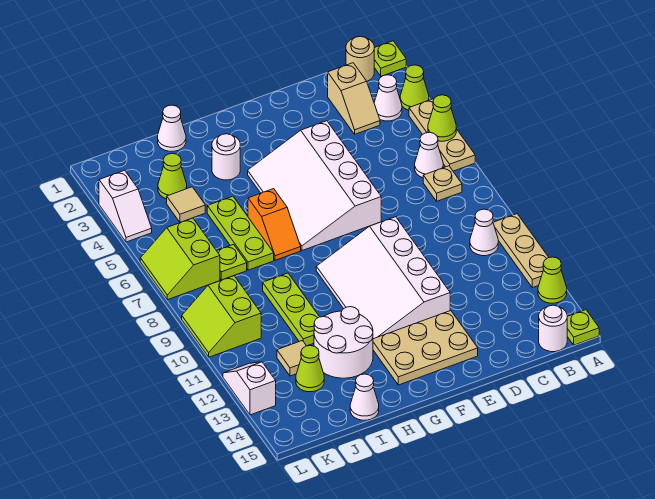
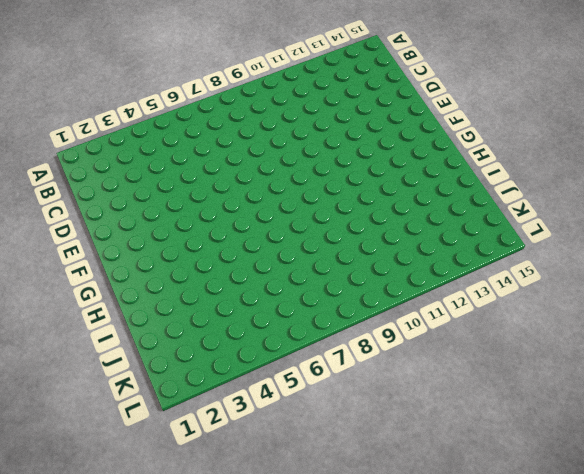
none -> lime plate A1 level 1
none -> lime cone A3 level 1
none -> tan plate A4:A6 level 1
none -> tan plate A10:A12 level 1

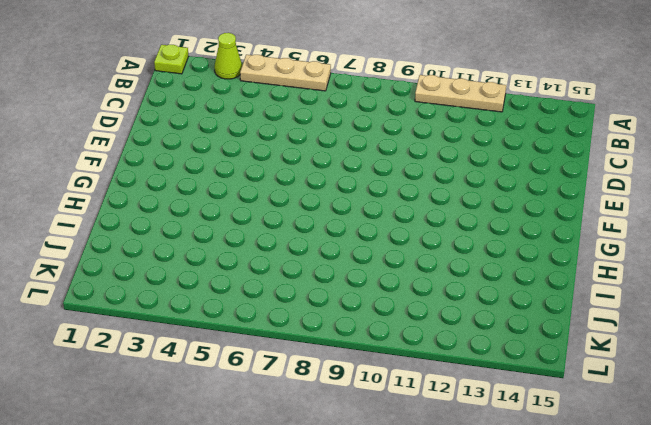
none -> lime cone A13 level 1
none -> lime plate A15 level 1
none -> tan round brick B1 level 1
none -> white cone B3 level 1

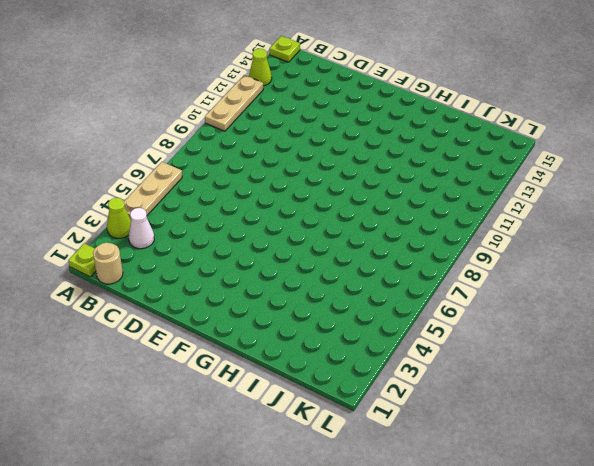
none -> white cone B6 level 1
none -> tan plate B7 level 1
none -> white cone B10 level 1
none -> white round brick B15 level 1

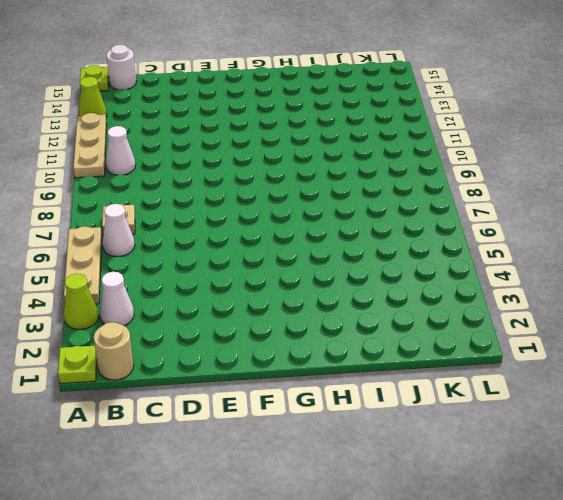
none -> tan slope C2:C3 level 1 top 2
none -> white slope E4:G7 level 1 top E
none -> white slope E9:G12 level 1 top E
none -> tan plate E13:G14 level 1

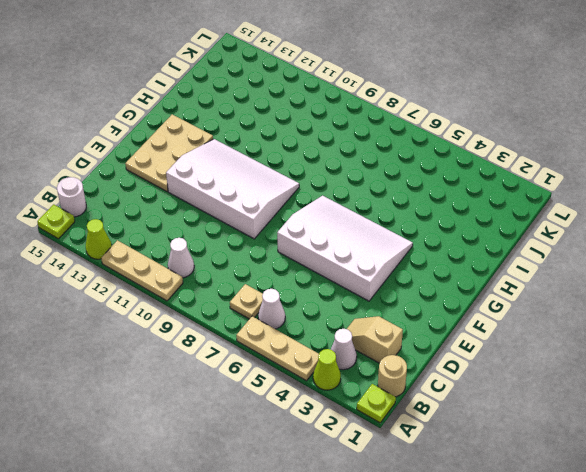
none -> white round brick H3 level 1
none -> orange slope H6:H7 level 1 top 6
none -> white round brick H12:I13 level 1
none -> white cone I1 level 1

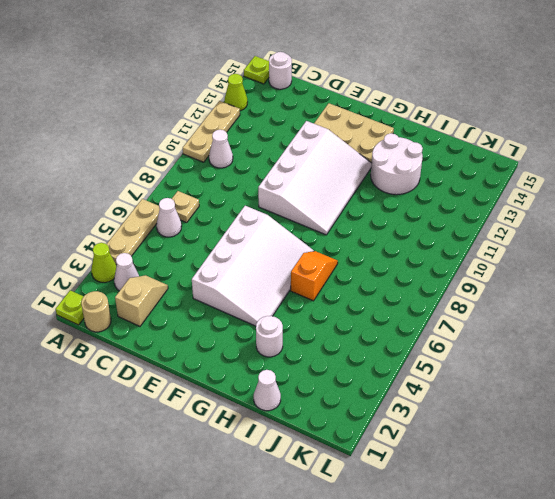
none -> lime plate I5:I7 level 1
none -> lime plate I9:I11 level 1
none -> white cone I15 level 1
none -> lime cone J3 level 1

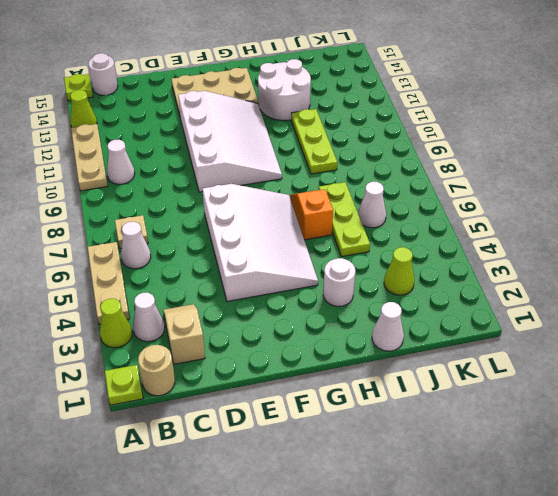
white cone J6 level 1 -> white cone I15 level 1
none -> tan tile J4 level 1
none -> lime plate J7 level 1
none -> tan tile J12 level 1
none -> lime cone J13 level 1

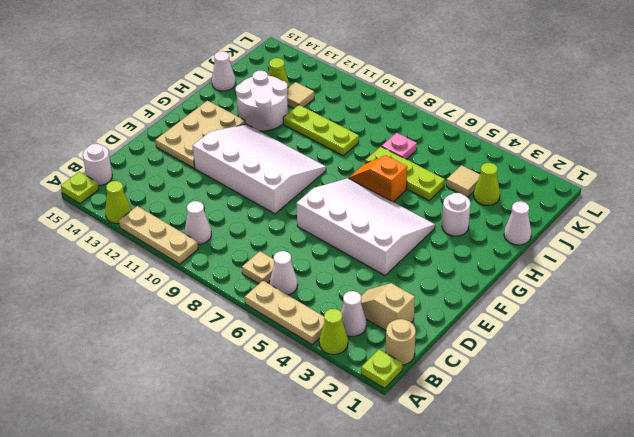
pink plate J7 level 1 -> lime plate J7 level 1
none -> lime slope K6:L7 level 1 top K
none -> lime slope K9:L10 level 1 top K
none -> white slope L3:L4 level 1 top 3
none -> white slope L12:L13 level 1 top 13

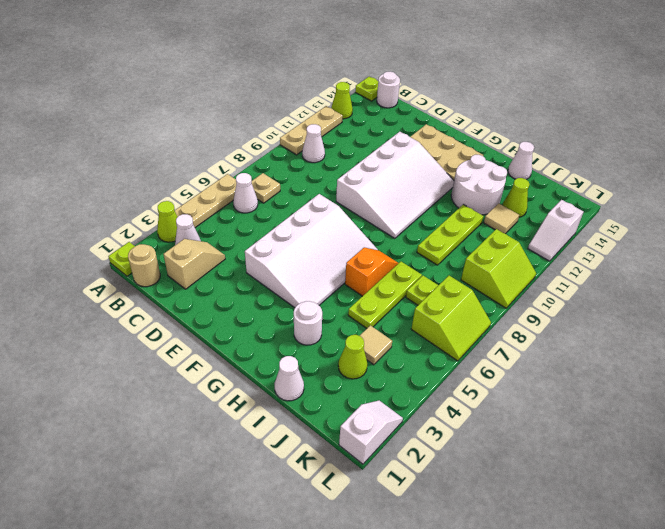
white slope L1:L2 level 1 top 1 -> white slope L3:L4 level 1 top 3
none -> lime cone A5 level 2

